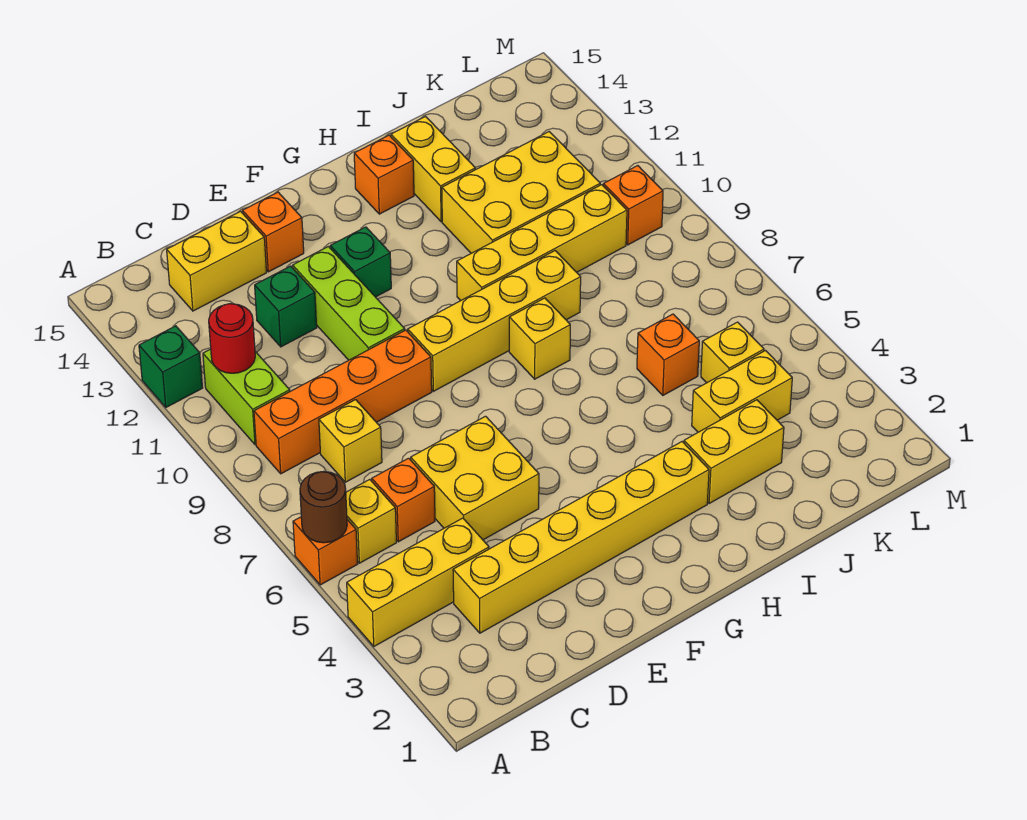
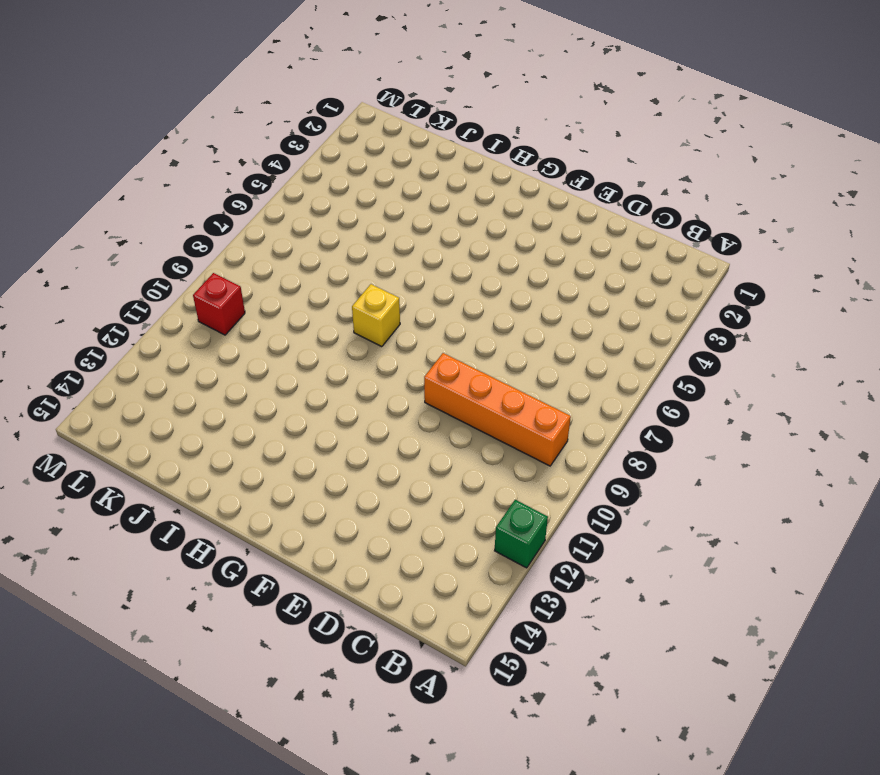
red brick L10 level 1 -> orange brick L10 level 1
none -> yellow brick A4:C4 level 1
none -> orange brick A6 level 1
none -> yellow brick B6 level 1

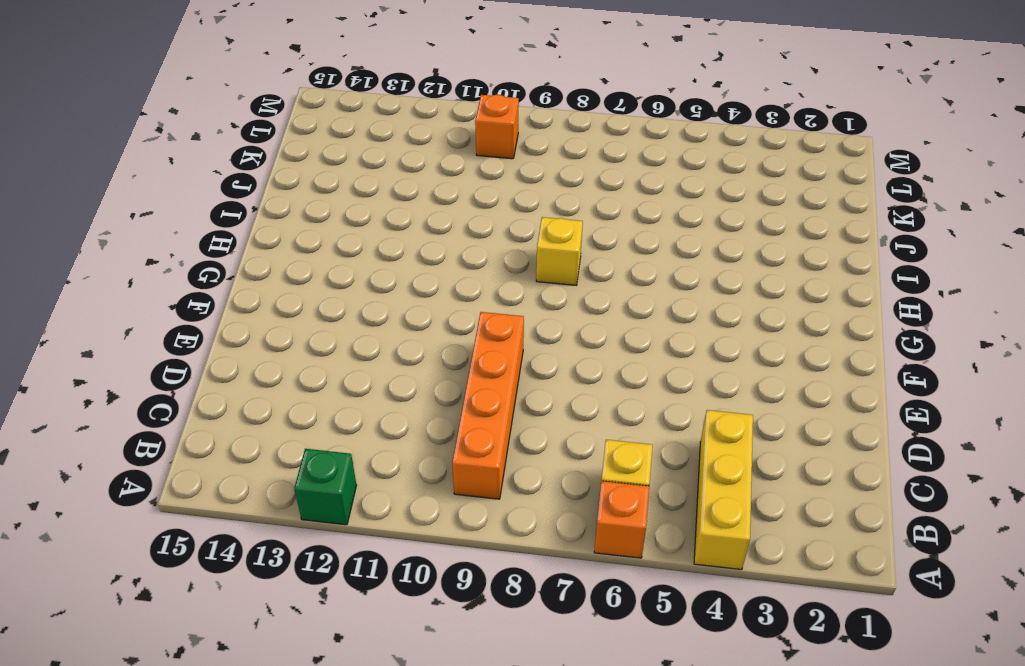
none -> lime brick B10:B11 level 1
none -> yellow brick C3:H3 level 1
none -> orange brick C6 level 1

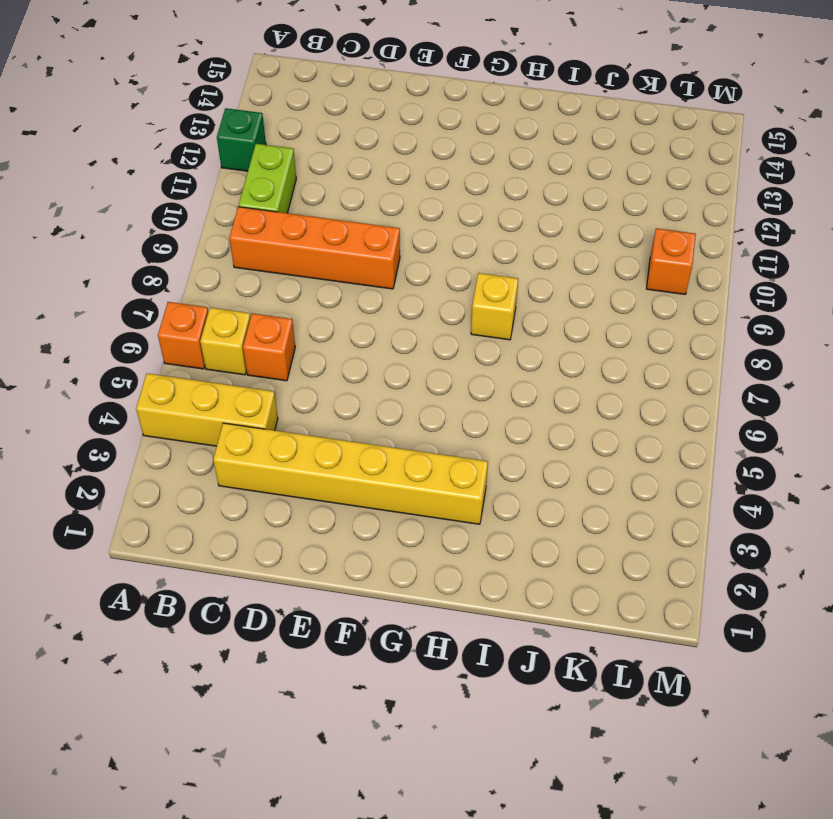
none -> yellow brick C8 level 1
none -> yellow brick C14:D14 level 1
none -> yellow brick D5:E6 level 1

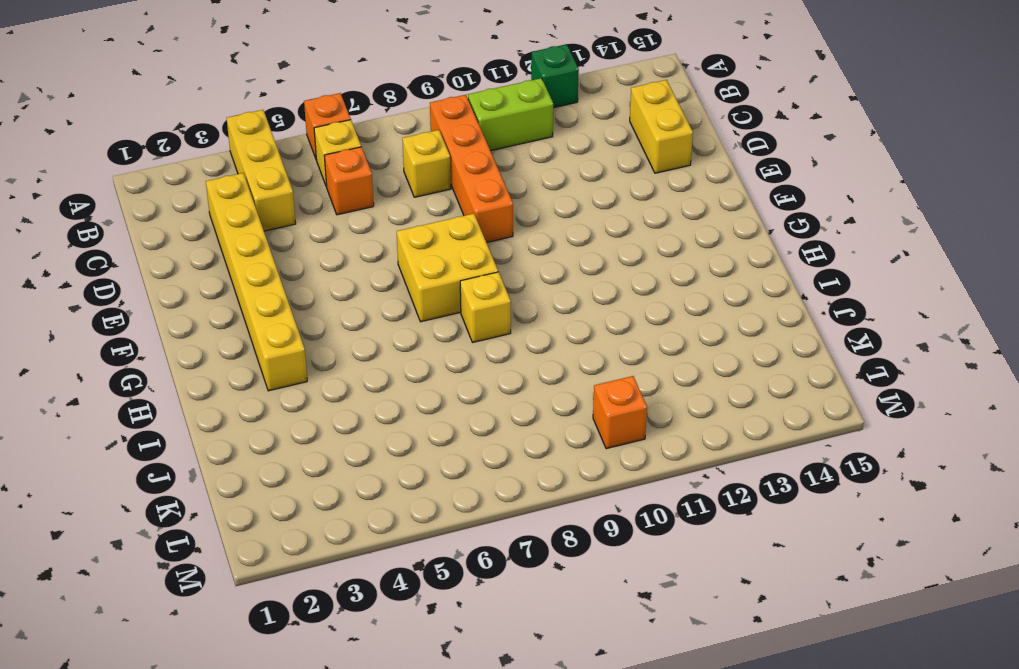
yellow brick F7:G8 level 1 -> yellow brick D5:E6 level 1
none -> green brick D12 level 1
none -> lime brick E10:E12 level 1
none -> orange brick E14 level 1

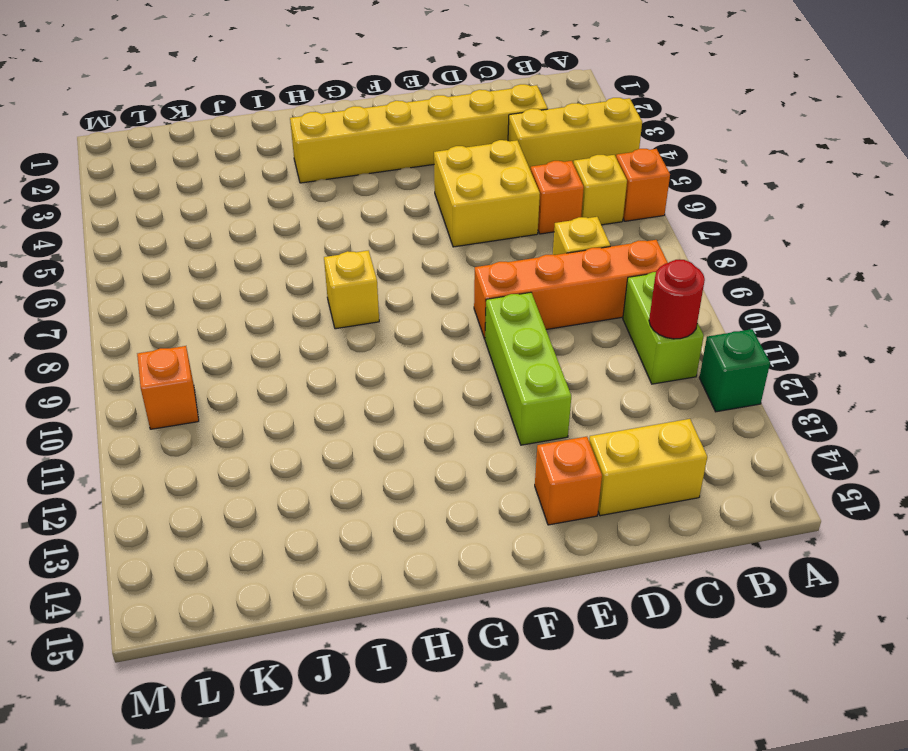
none -> green brick D12 level 1
none -> yellow brick F9:I9 level 1
none -> green brick F12 level 1

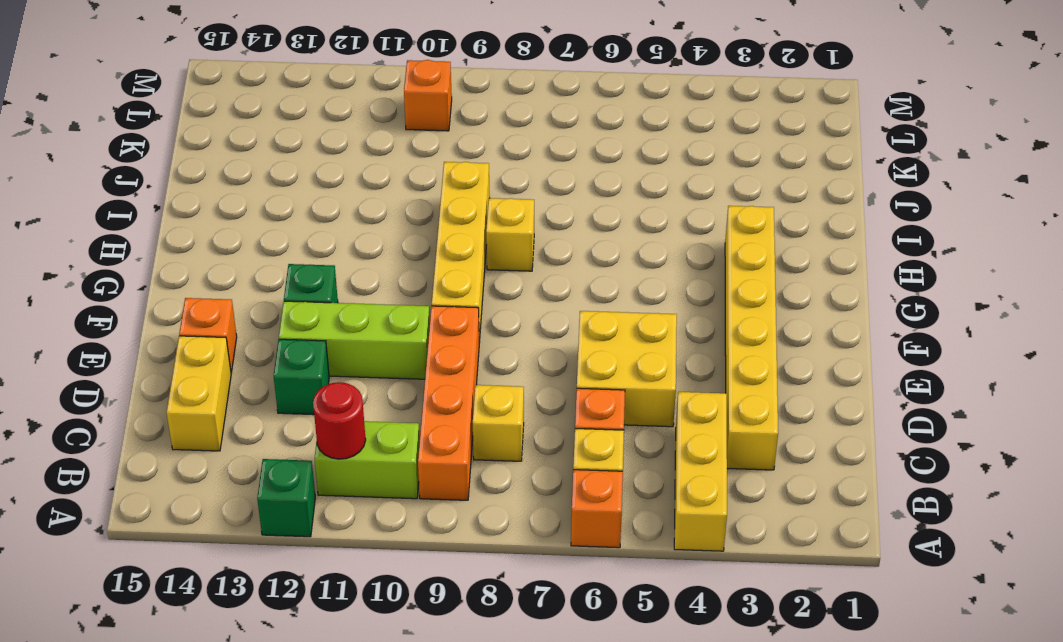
none -> yellow brick H10:K10 level 1
none -> orange brick H14 level 1
none -> yellow brick I3:J3 level 1

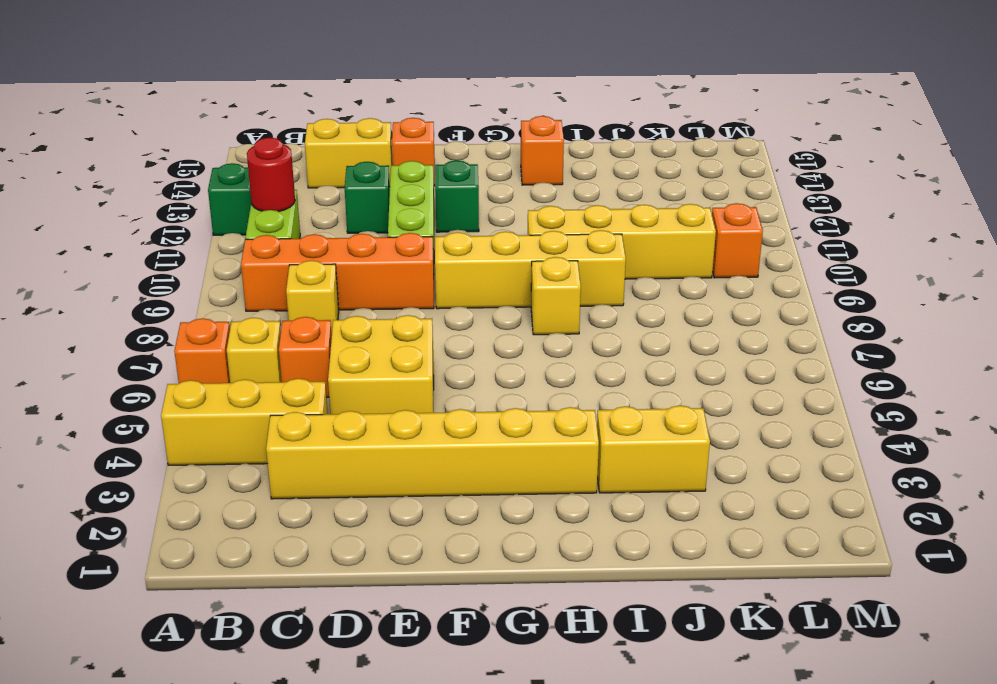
none -> yellow brick I11:K12 level 1
none -> yellow brick I13:I14 level 1
none -> yellow brick J4:K4 level 1

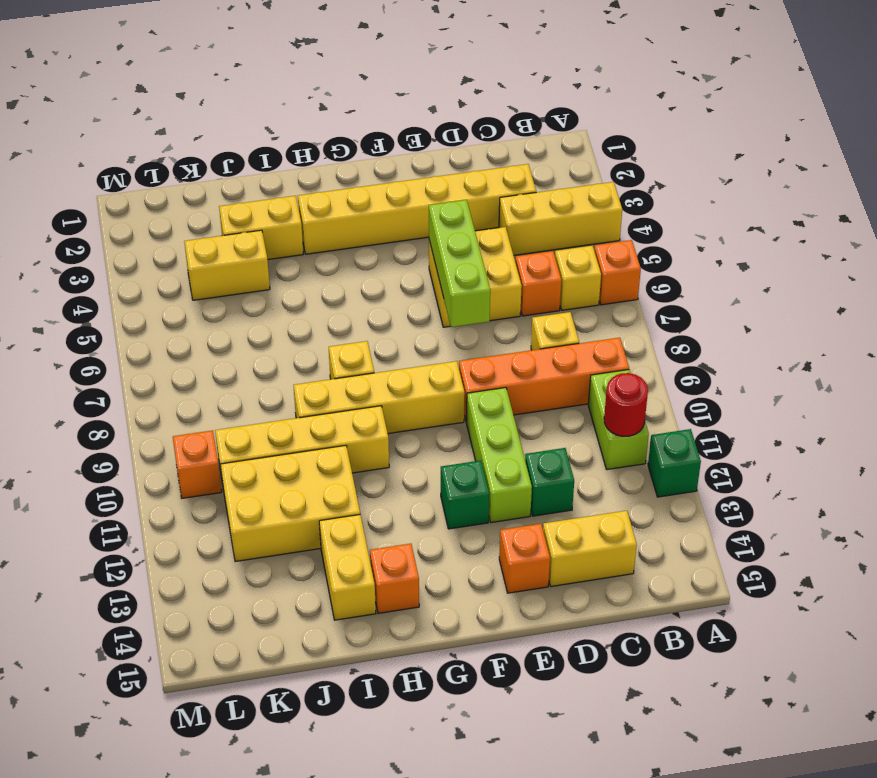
lime brick E5:E7 level 2 -> none
none -> orange brick J6 level 1
none -> yellow brick K5 level 1
none -> brown round brick A6 level 2

